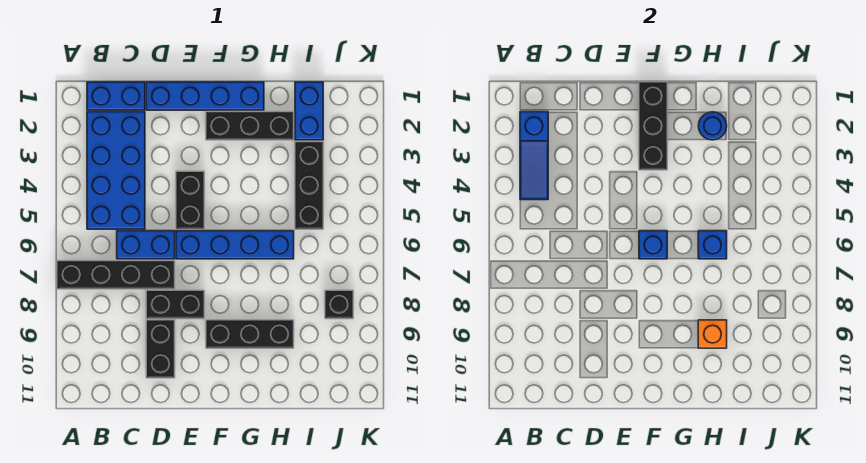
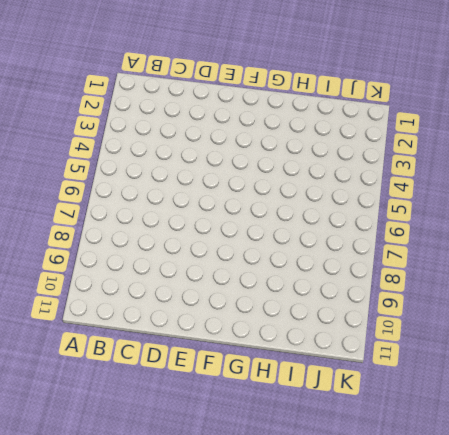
none -> black brick A7:D7 level 1
none -> blue brick B1:C1 level 1
none -> blue brick B2:C5 level 1

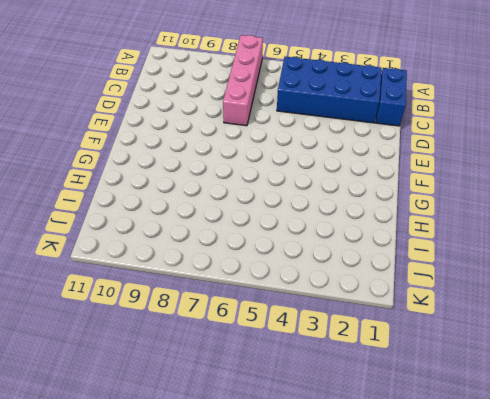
pink brick A7:D7 level 1 -> black brick A7:D7 level 1
none -> blue brick C6:D6 level 1
none -> blue brick D1:G1 level 1
none -> black brick D8:E8 level 1

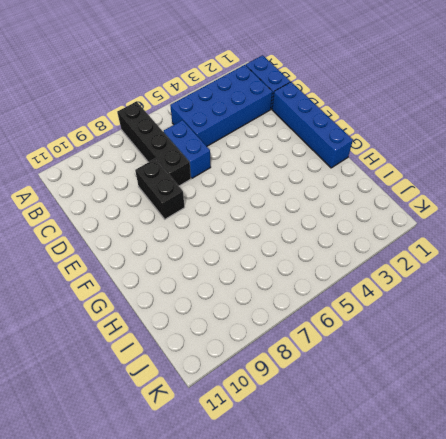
none -> black brick D9:D10 level 1
none -> black brick E4:E5 level 1
none -> blue brick E6:H6 level 1

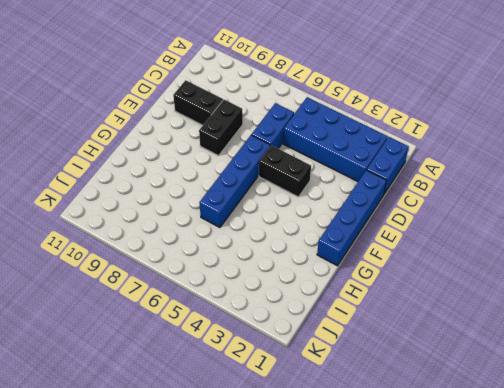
none -> black brick A7:D7 level 1
none -> black brick F2:H2 level 1
none -> black brick F9:H9 level 1

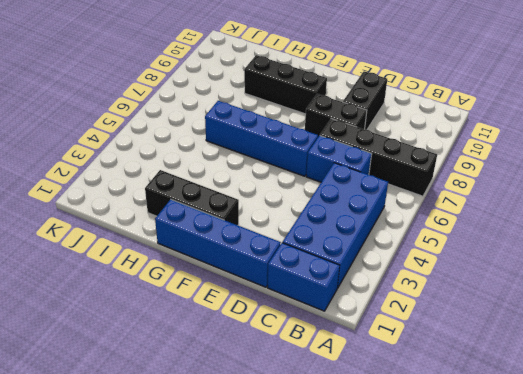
none -> black brick E4:E5 level 1
none -> blue brick I1:I2 level 1
none -> black brick I3:I5 level 1

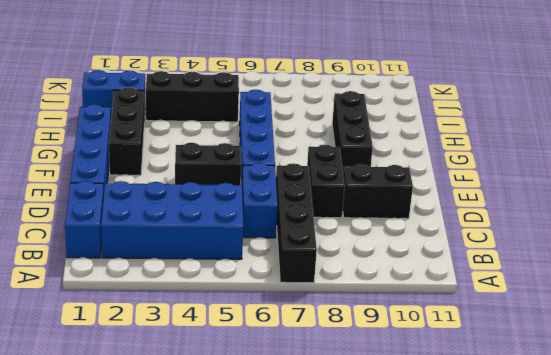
none -> black brick J8 level 1
none -> blue slope B2:B4 level 2 top 2
none -> black brick F1:F3 level 2

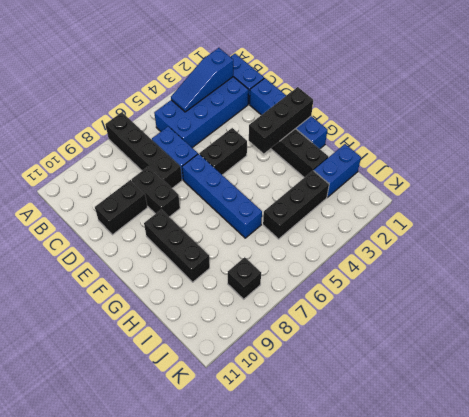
none -> blue brick F6 level 2
none -> blue round brick H2 level 2
none -> blue brick H6 level 2

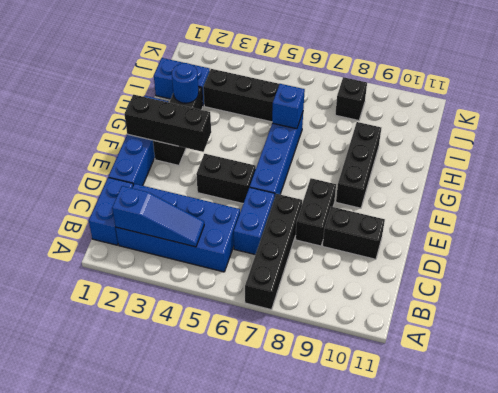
none -> blue brick F6 level 2
none -> orange brick H9 level 2

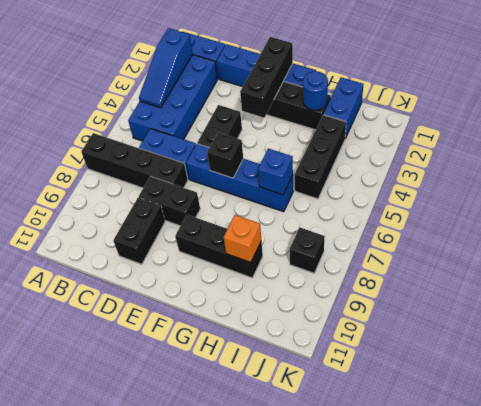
black brick F6 level 2 -> blue brick F6 level 2

